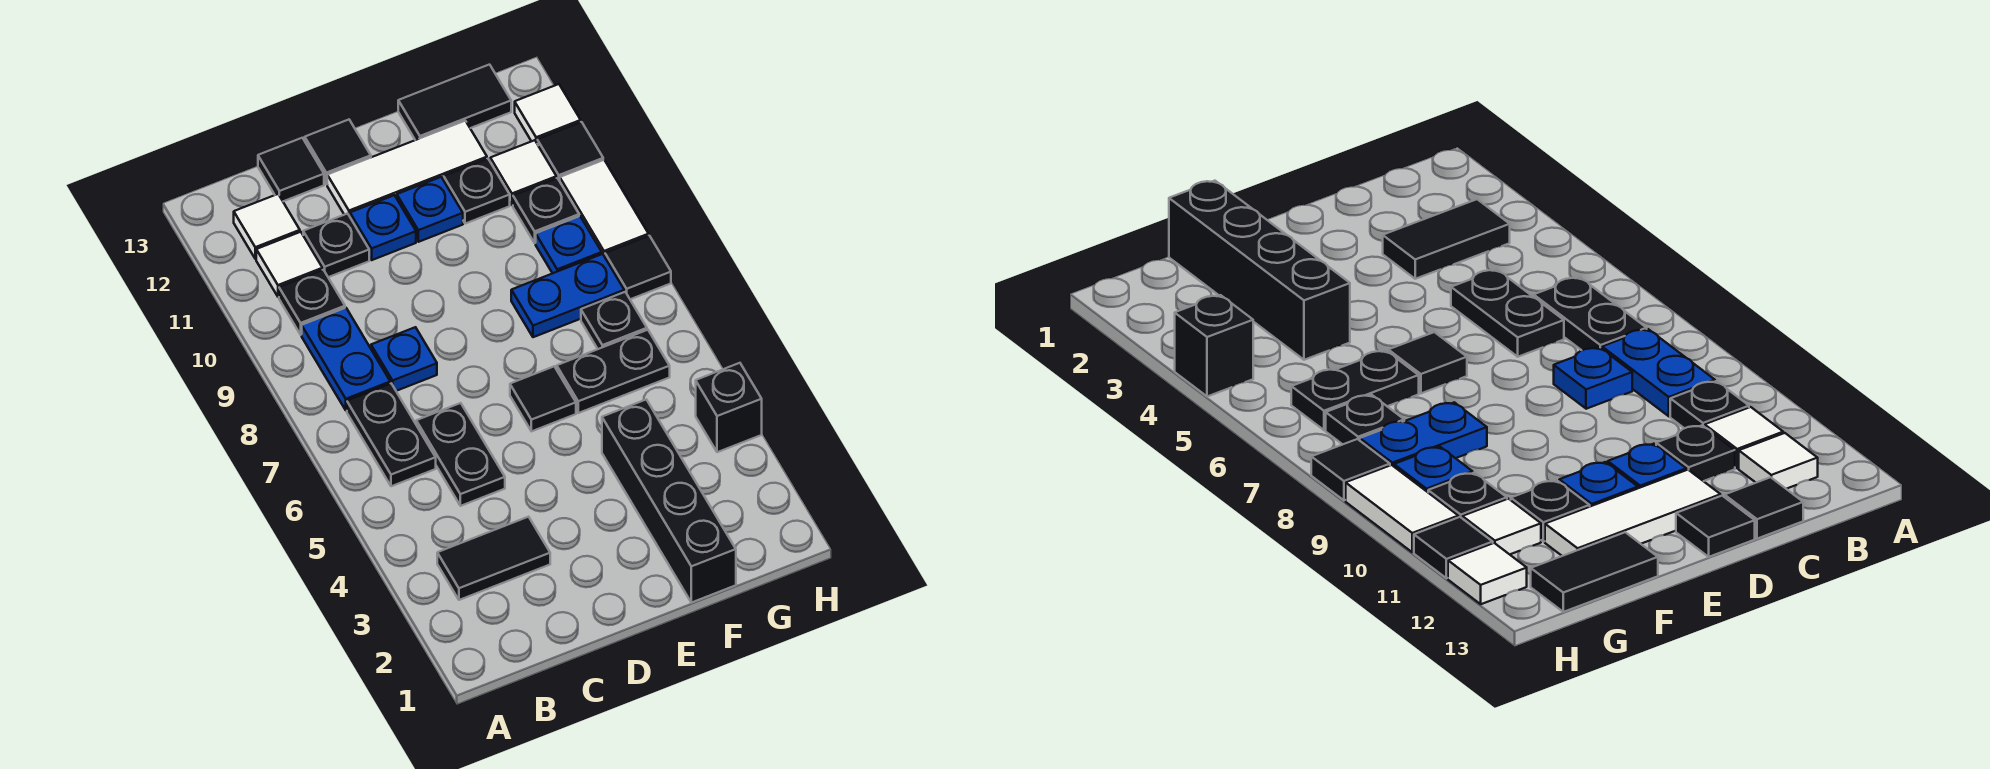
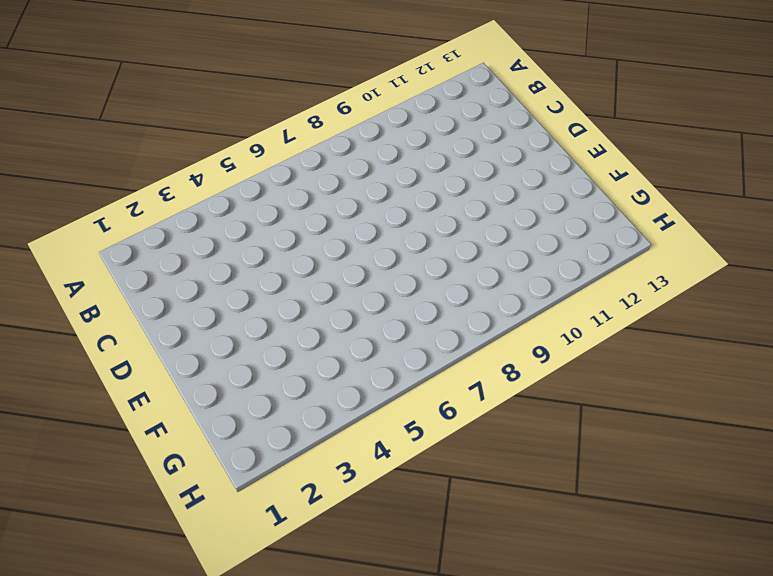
none -> black tile B3:C3 level 1
none -> black plate B6:B7 level 1
none -> blue plate B8:B9 level 1

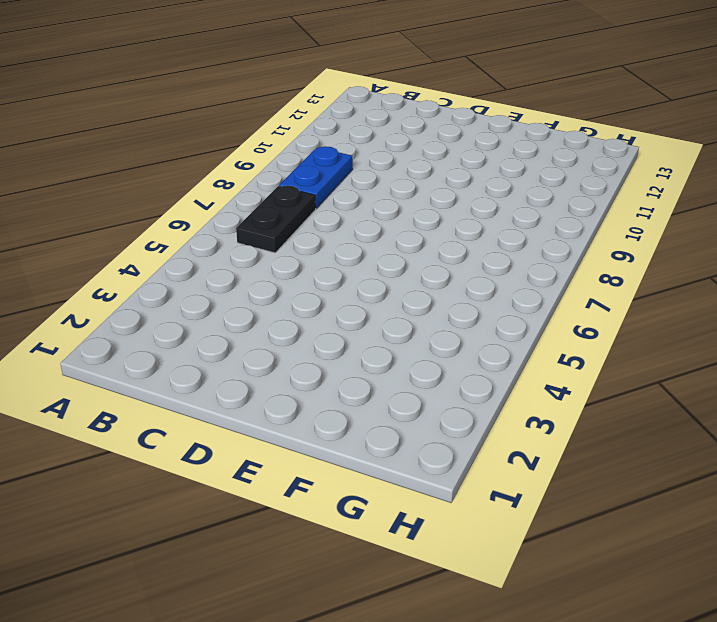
none -> black tile B3:C3 level 1
none -> black plate B10 level 1
none -> white tile B11 level 1

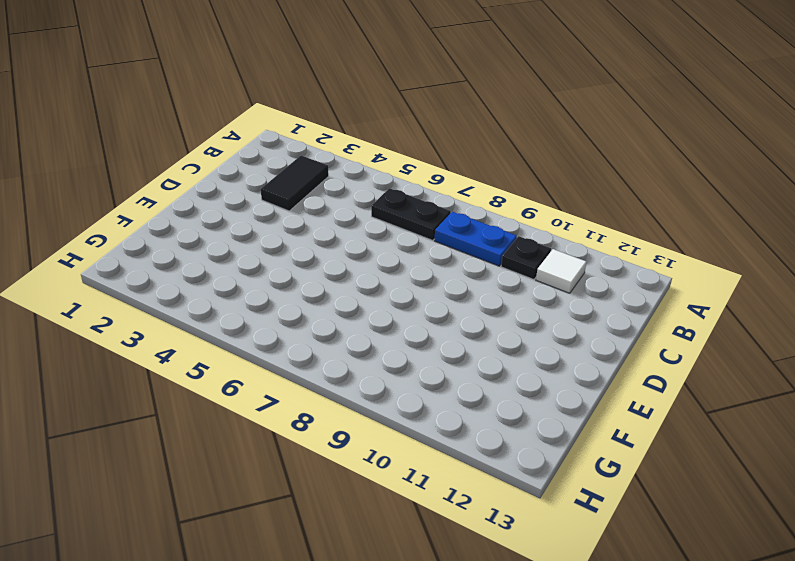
none -> white tile B12 level 1
none -> black plate C5:C6 level 1
none -> blue plate C8 level 1

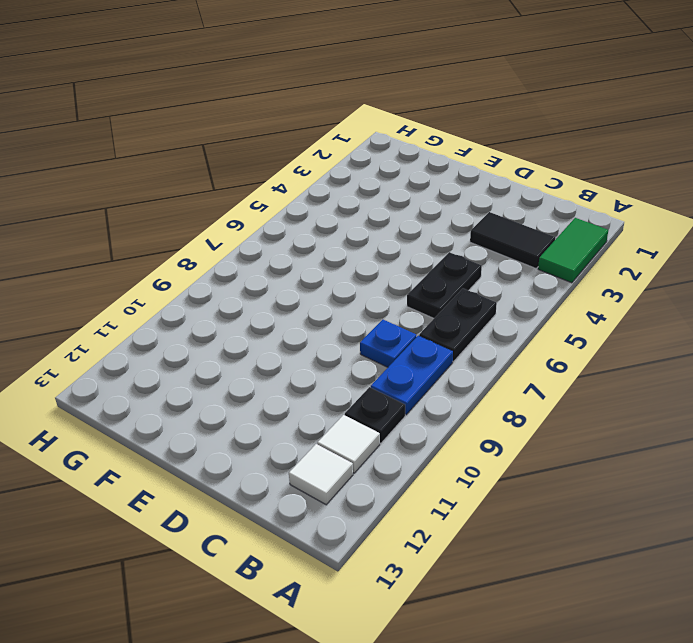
green tile A2:A3 level 1 -> none
none -> black plate C11 level 1
none -> black tile C13 level 1
none -> blue plate D11 level 1

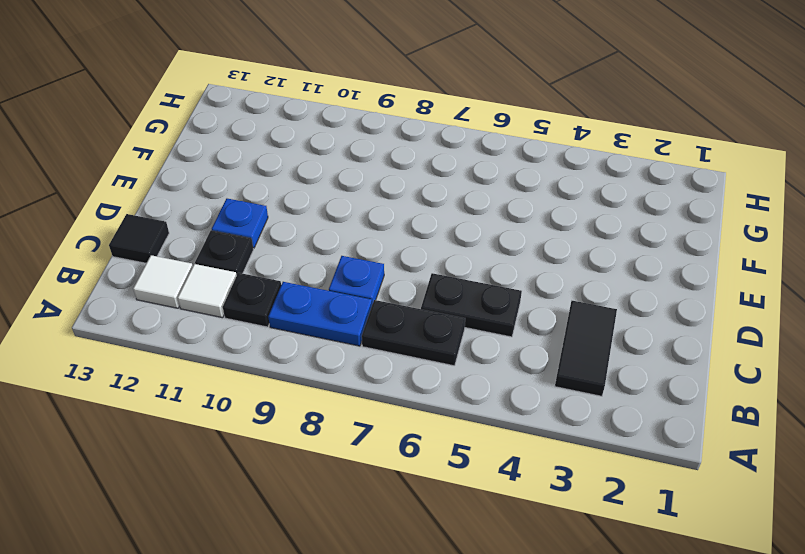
none -> white tile D12:F12 level 1
none -> black tile D13 level 1
none -> black tile E6 level 1

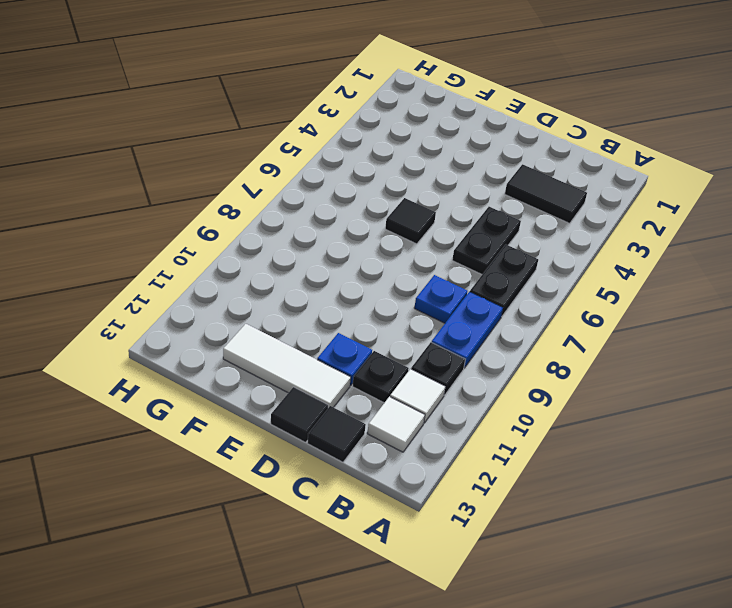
none -> blue plate E11 level 1
none -> black brick F1:F4 level 1
none -> black plate F6:G6 level 1

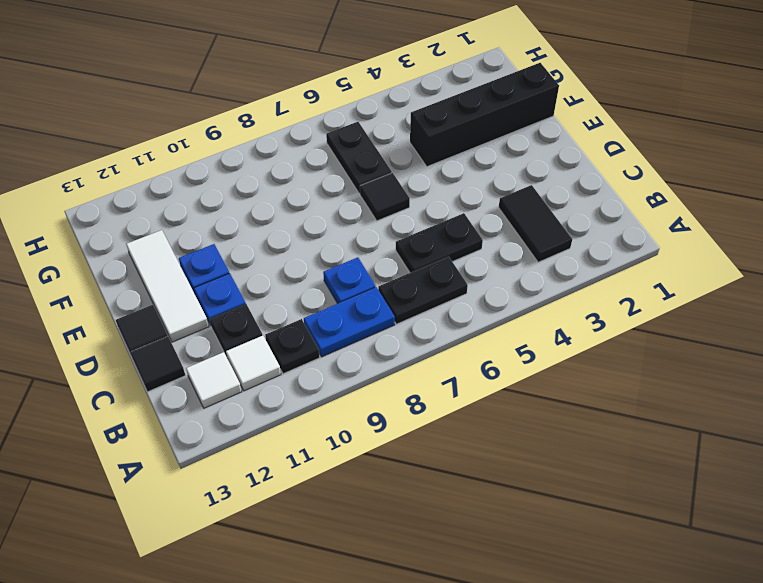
none -> blue plate F8:G8 level 1
none -> black plate F11 level 1
none -> black tile F13:G13 level 1

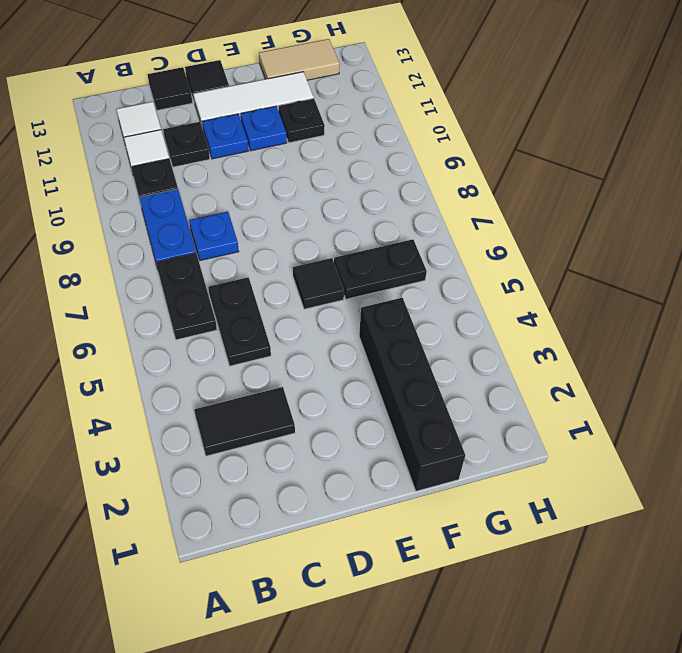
tan tile F13:G13 level 1 -> black tile F13:G13 level 1
none -> blue plate F8:G8 level 1
none -> black plate G7 level 1
none -> blue plate G9 level 1

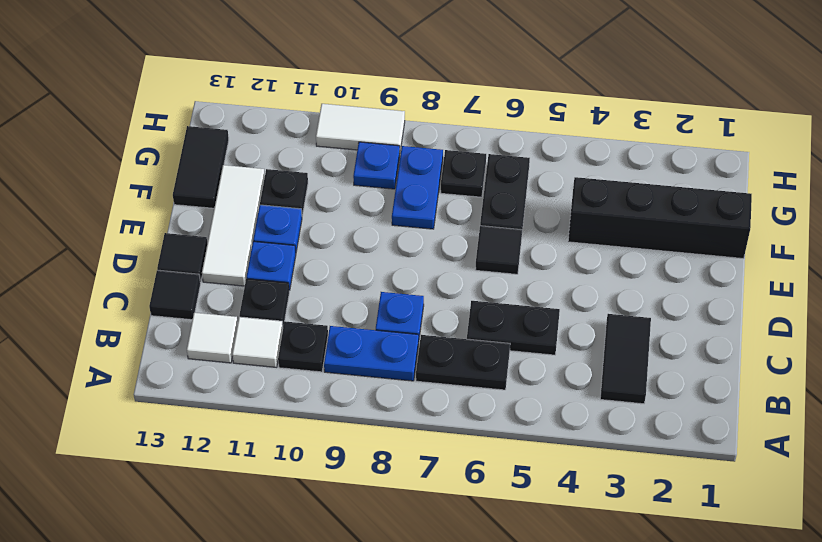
none -> black plate G10 level 1
none -> white tile G11 level 1
none -> black brick H4 level 1

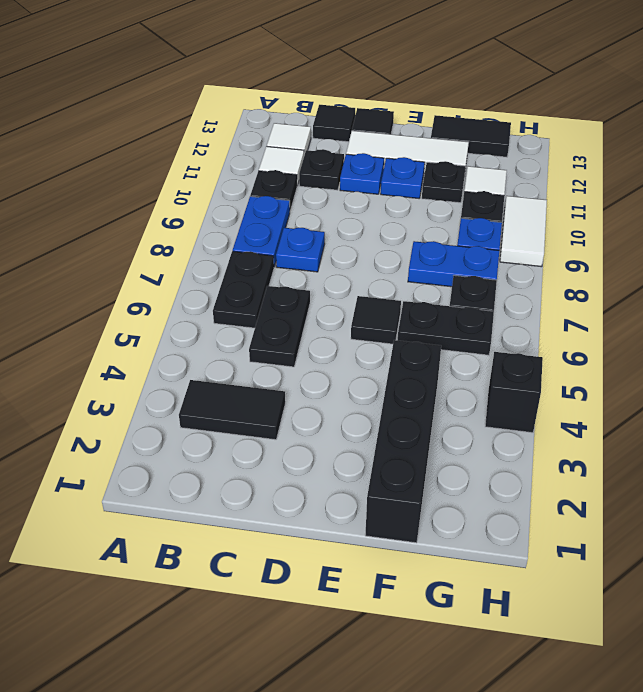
none -> black tile H8 level 1
none -> black tile H11 level 1
none -> white tile H12 level 1

